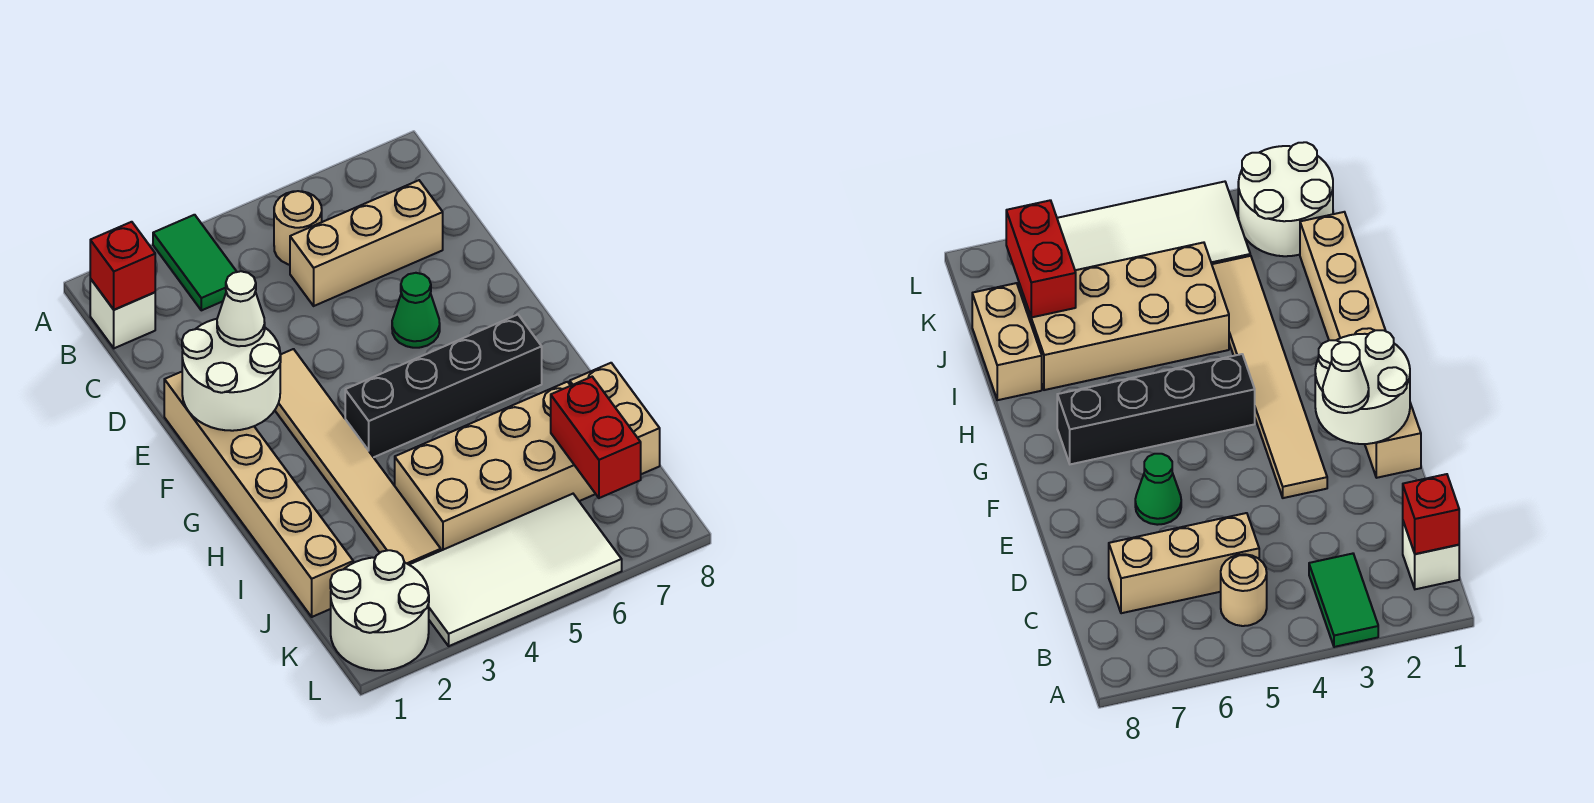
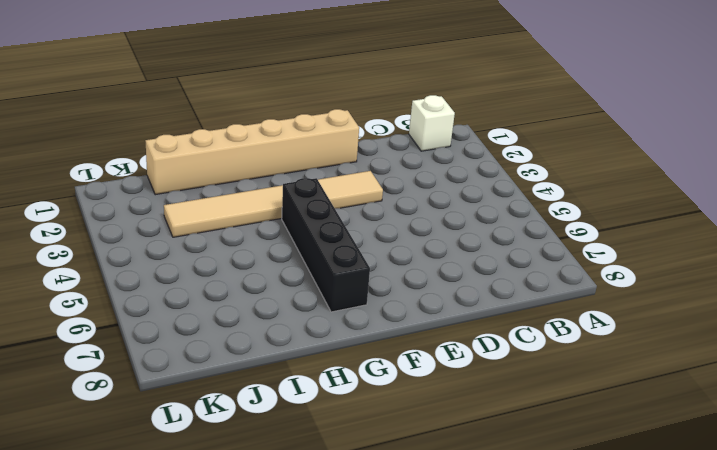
none -> green tile A3:B3 level 1
none -> tan round brick B5 level 1
none -> tan brick C5:C7 level 1

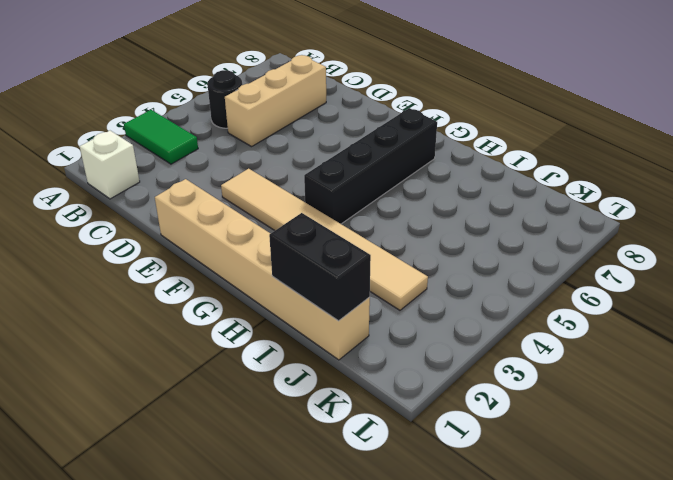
black round brick B5 level 1 -> tan round brick B5 level 1
black brick I1:J1 level 2 -> none
none -> green cone E6 level 1
none -> tan brick I4:J7 level 1
none -> tan brick I8:J8 level 1

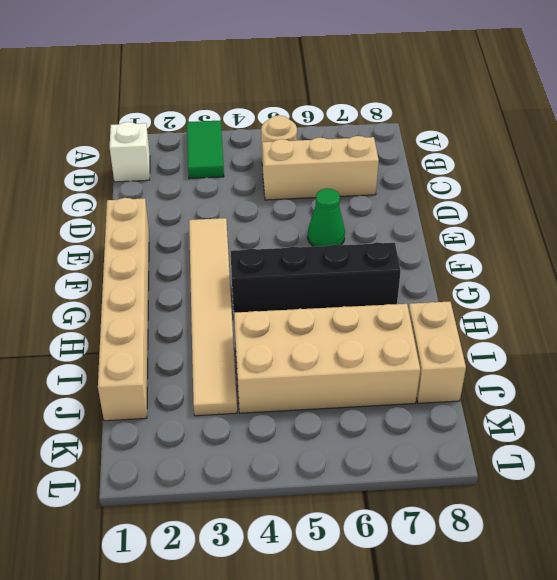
none -> white round brick K1:L2 level 1
none -> white tile K3:L6 level 1
none -> red brick B1 level 2

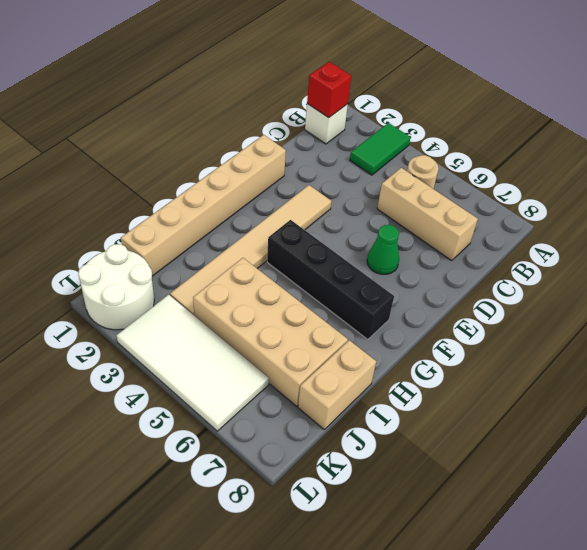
none -> white round brick E1:F2 level 2
none -> red brick J7:K7 level 2
none -> white cone E2 level 3

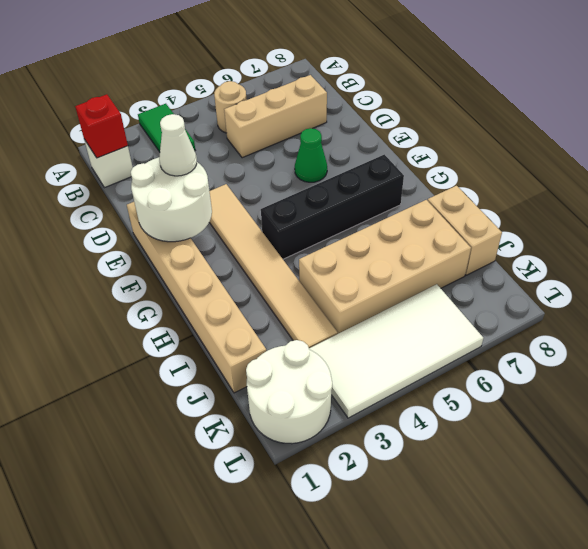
none -> red brick J7:K7 level 2

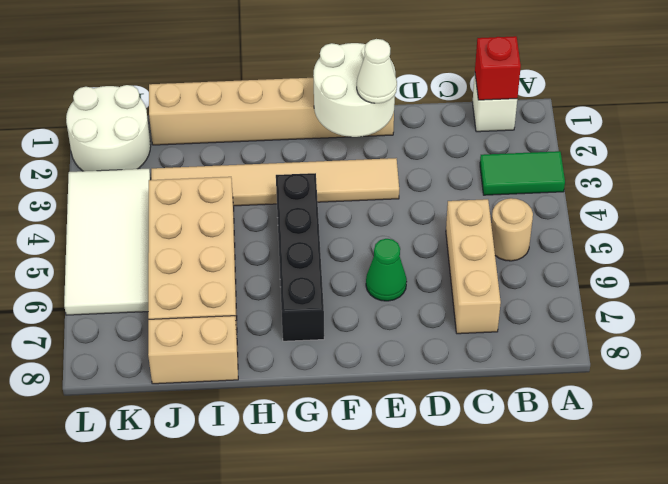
none -> red brick J7:K7 level 2

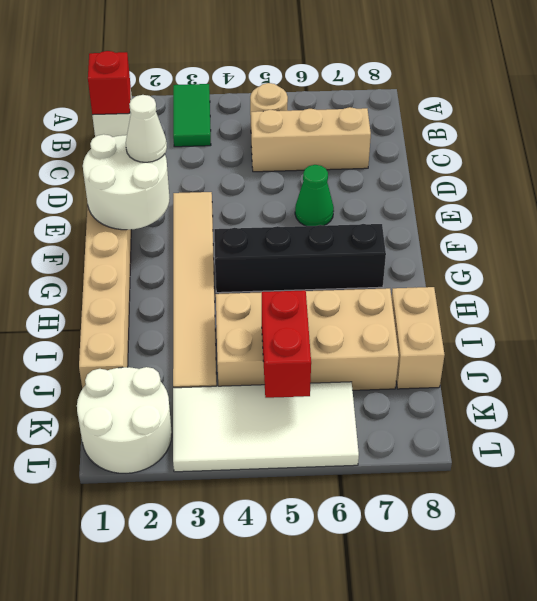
red brick J5:K5 level 2 -> red brick J7:K7 level 2

